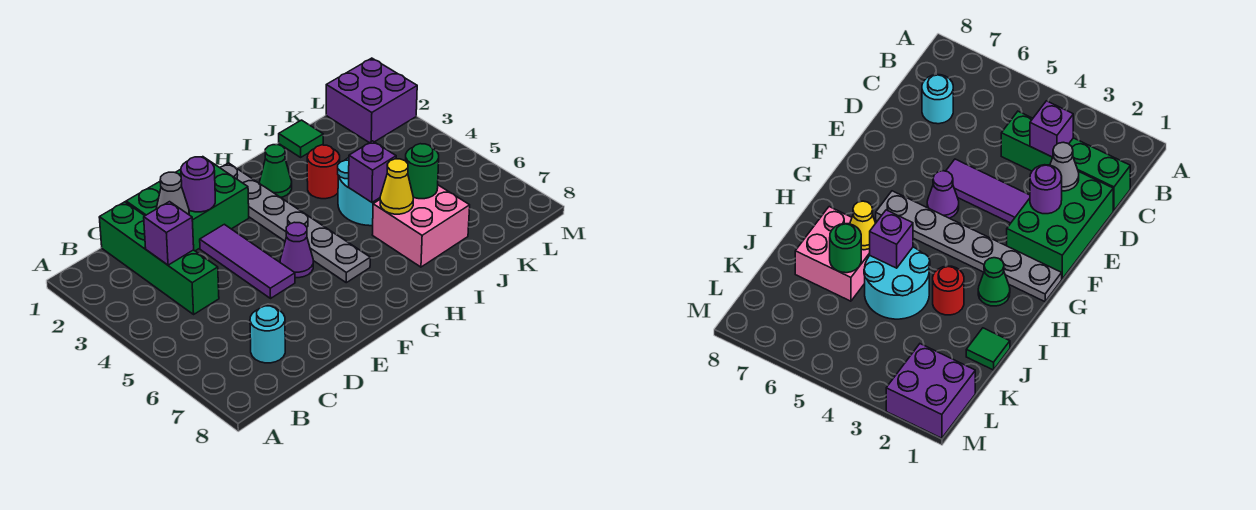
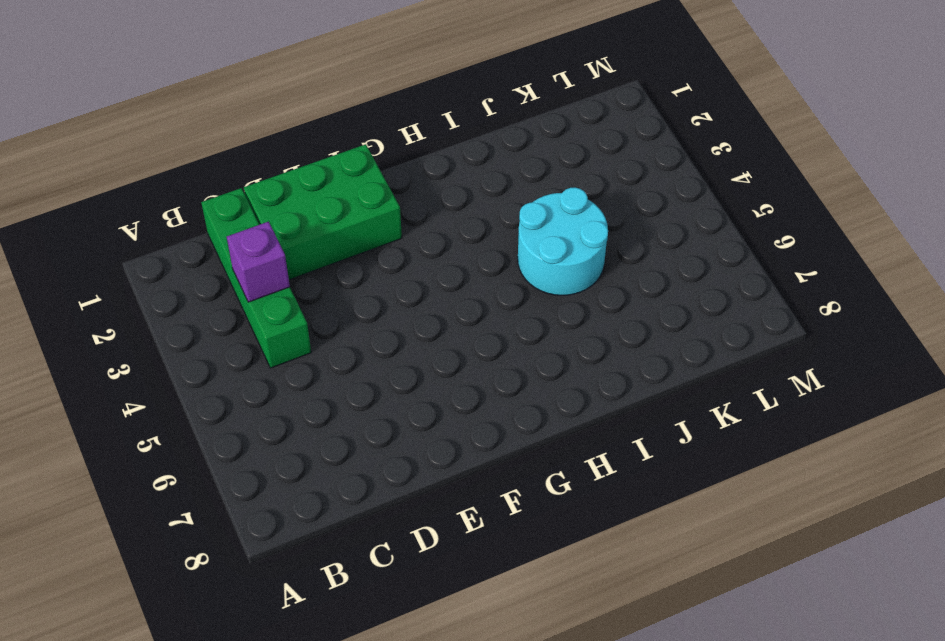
none -> cyan round brick C7 level 1
none -> purple tile E3:E5 level 1
none -> purple cone F5 level 1

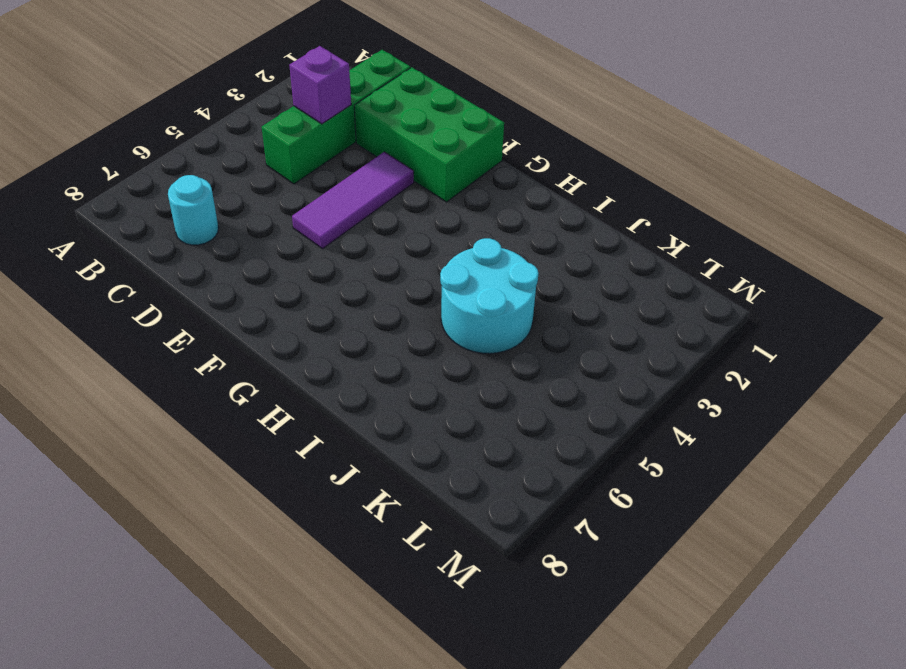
none -> purple cone F5 level 1
none -> grey plate G1:G6 level 1
none -> green cone H2 level 1

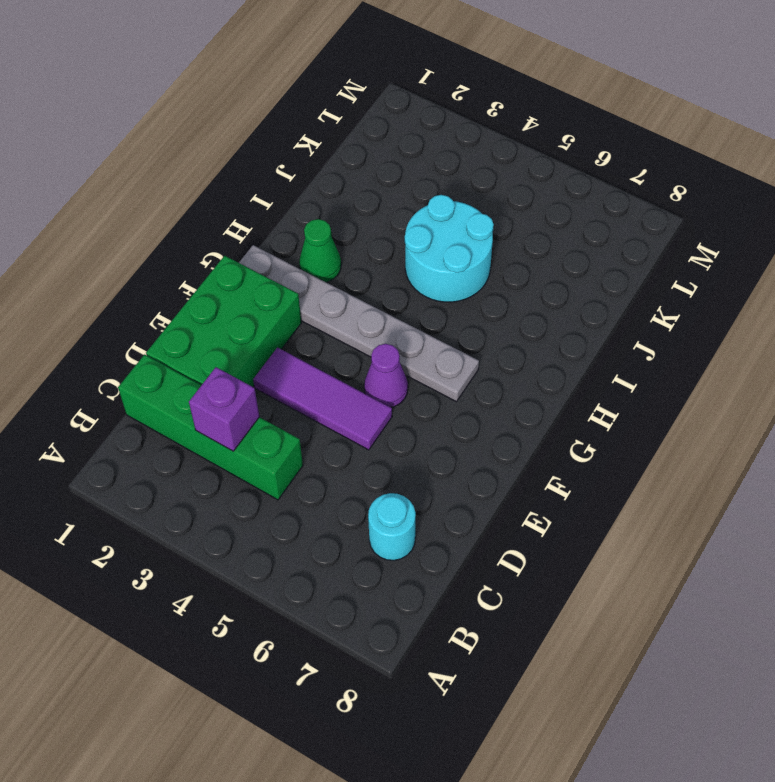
none -> red round brick I3 level 1
none -> pink brick I6:J7 level 1
none -> green tile J1 level 1

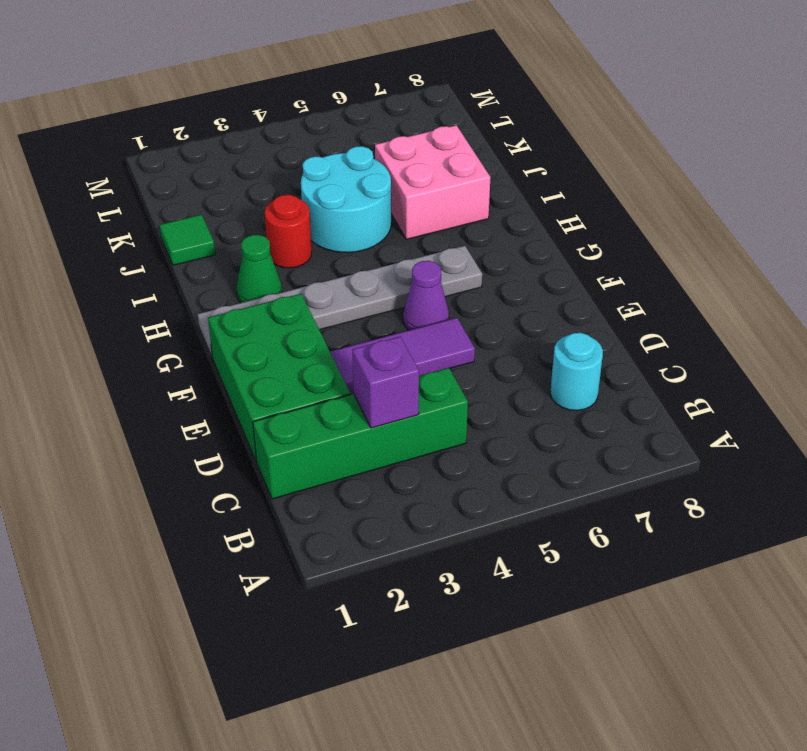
none -> purple brick L1:M2 level 1
none -> grey cone D2 level 2
none -> purple round brick E2 level 2

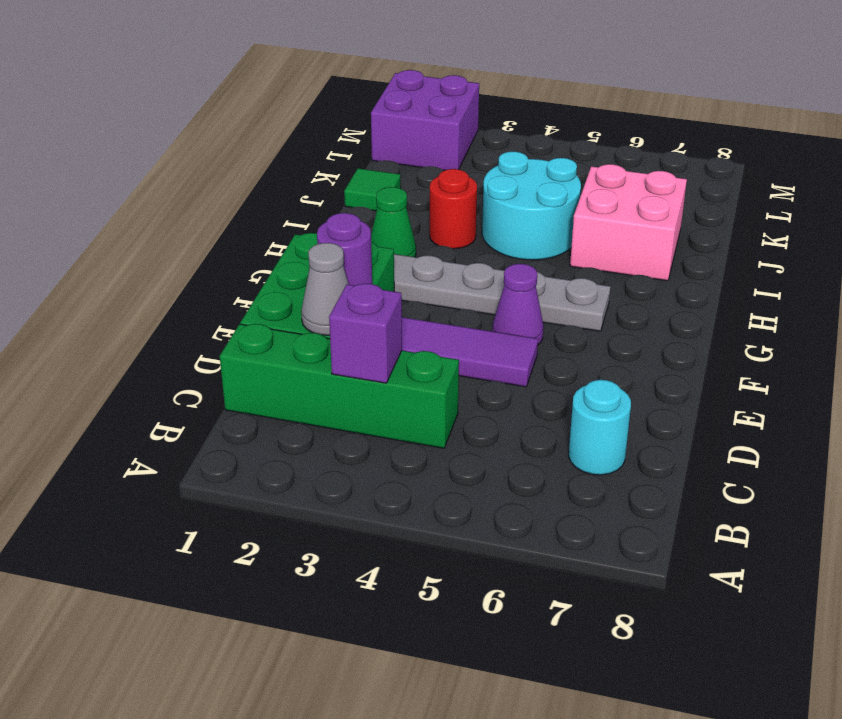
none -> purple brick I5 level 2
none -> yellow cone I6 level 2
none -> green round brick J6 level 2

